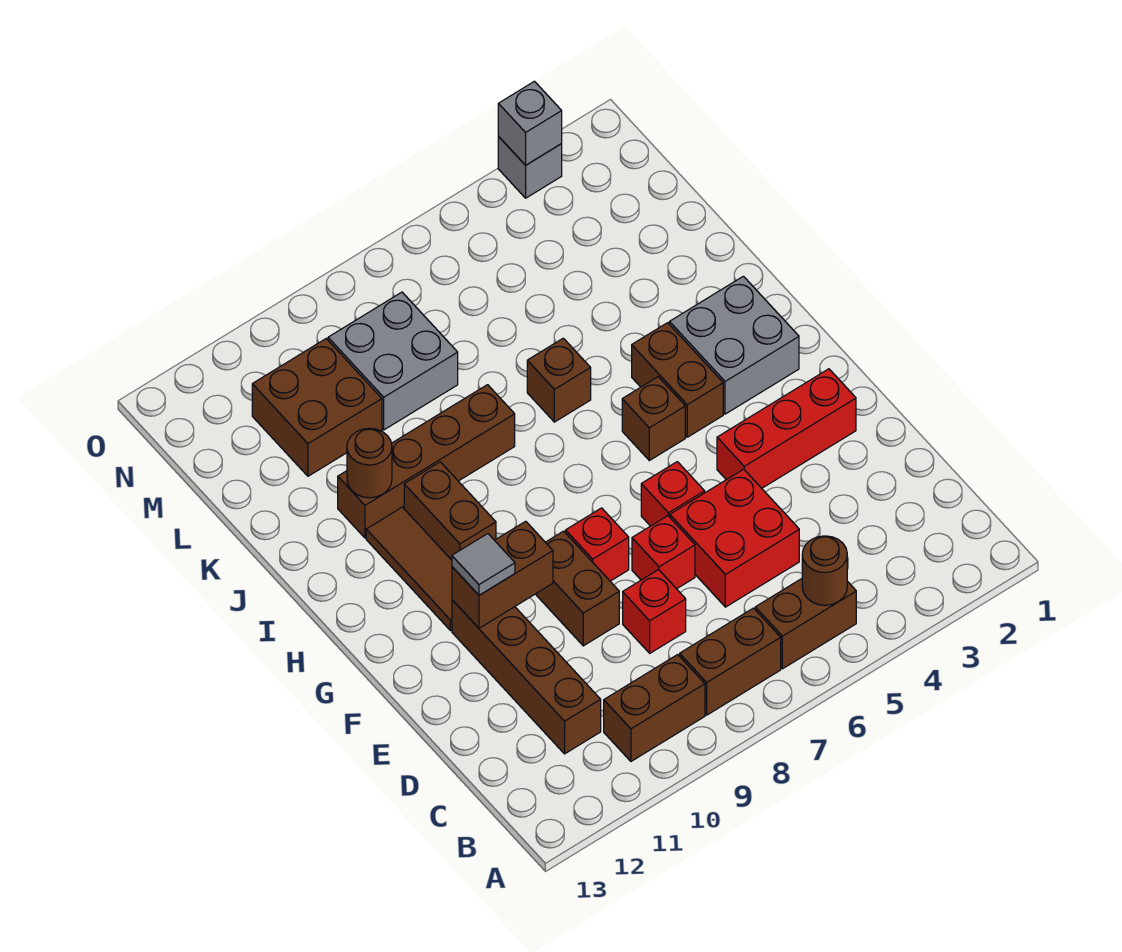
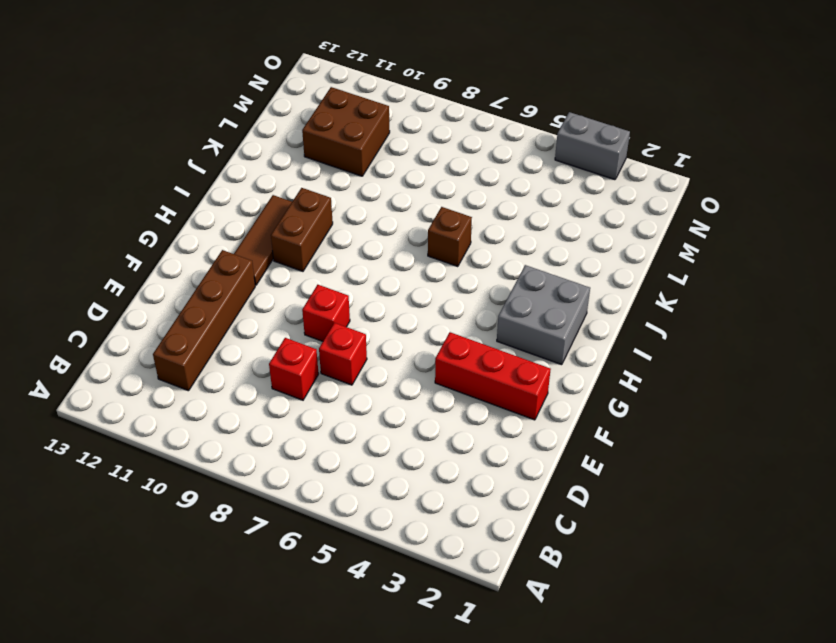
grey brick O3:O4 level 1 -> grey brick O3 level 1
none -> brown brick B5:B6 level 1
none -> brown brick B7:B8 level 1
none -> brown brick B9:B10 level 1

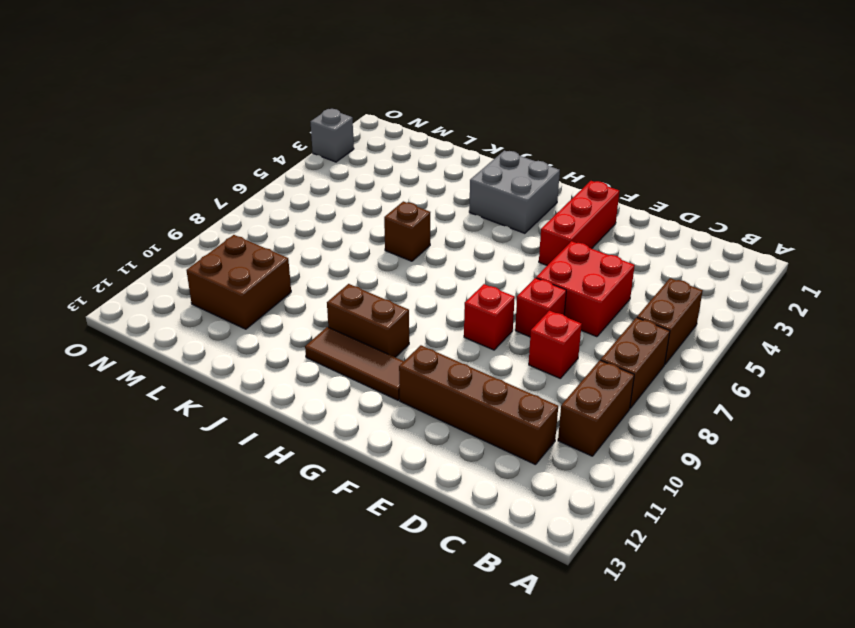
none -> brown brick E9:F9 level 1
none -> red brick F6 level 1
none -> brown brick H4:I4 level 1

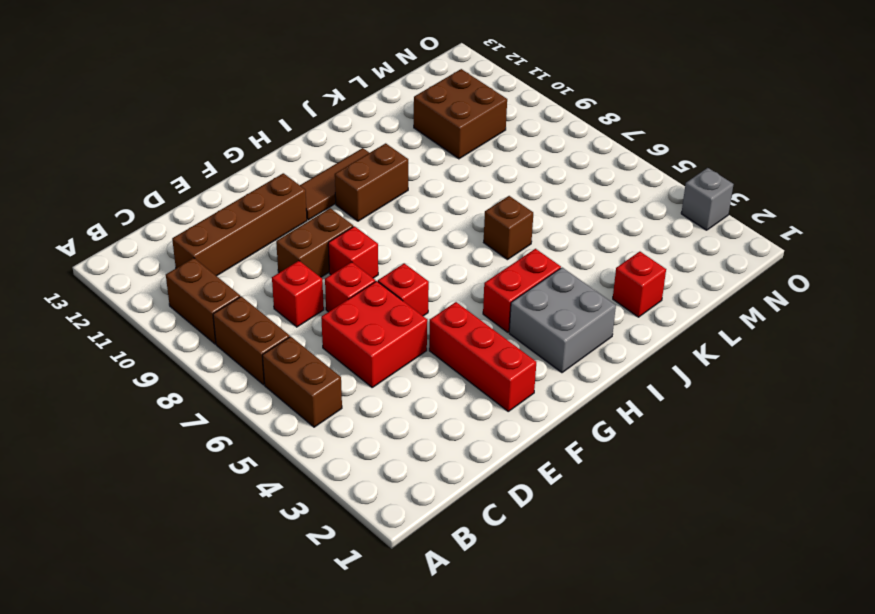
red brick H4:I4 level 1 -> brown brick H4:I4 level 1
red brick K2 level 1 -> none
none -> brown brick H5 level 1
none -> brown brick J8:J11 level 1
none -> grey brick L8:M9 level 1

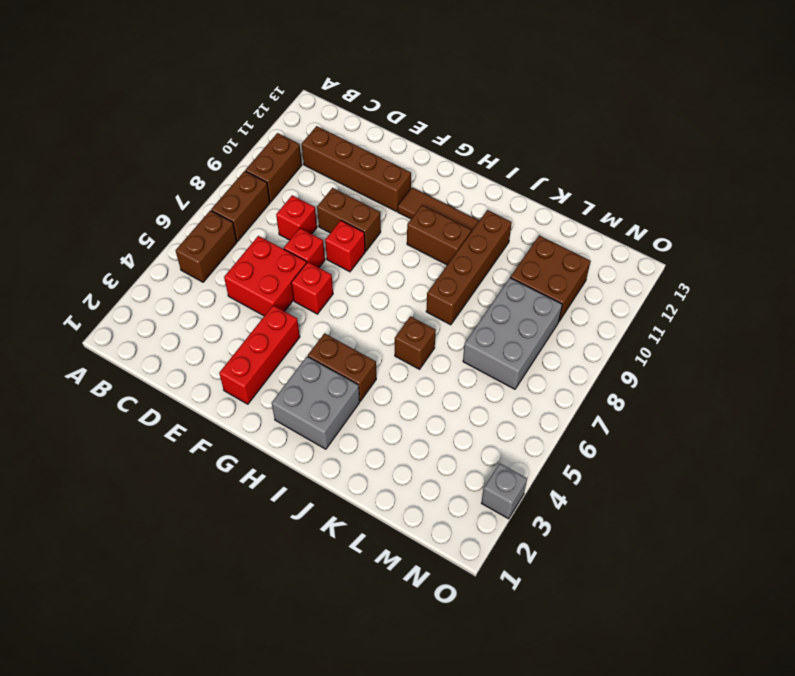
grey brick L7:M9 level 1 -> grey brick L8:M9 level 1
none -> brown brick H5 level 1
none -> brown round brick B5 level 2
none -> brown brick F10:F11 level 2

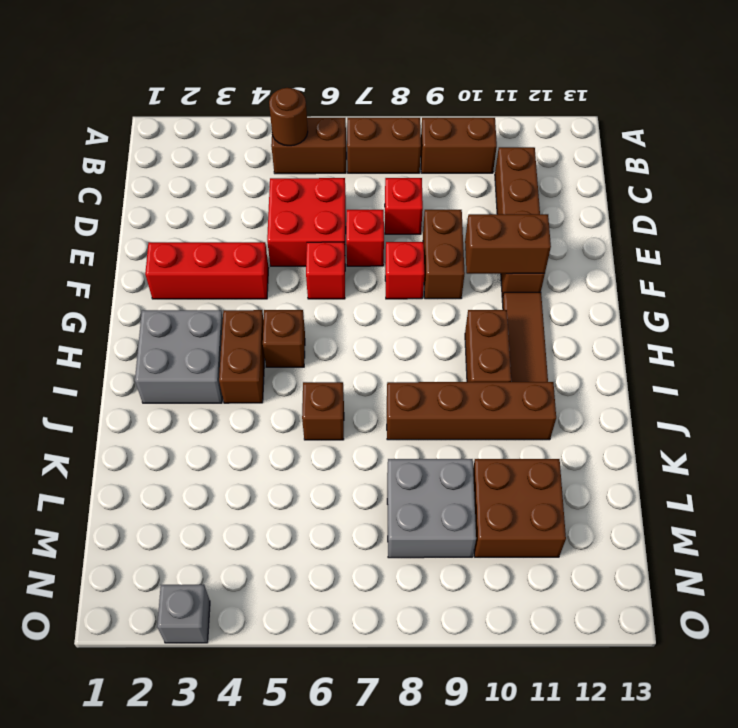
none -> brown round brick J11 level 2
none -> grey brick O3 level 2
none -> grey tile F11 level 3

